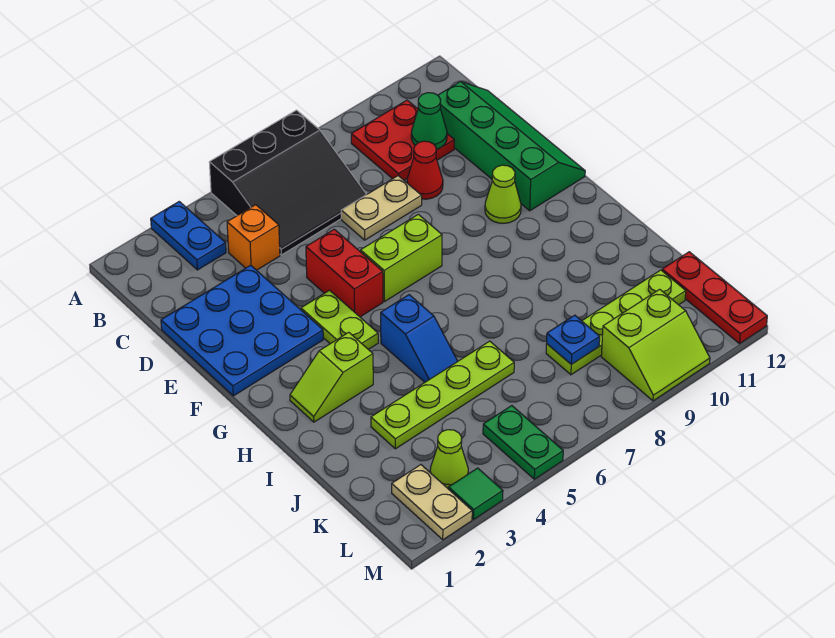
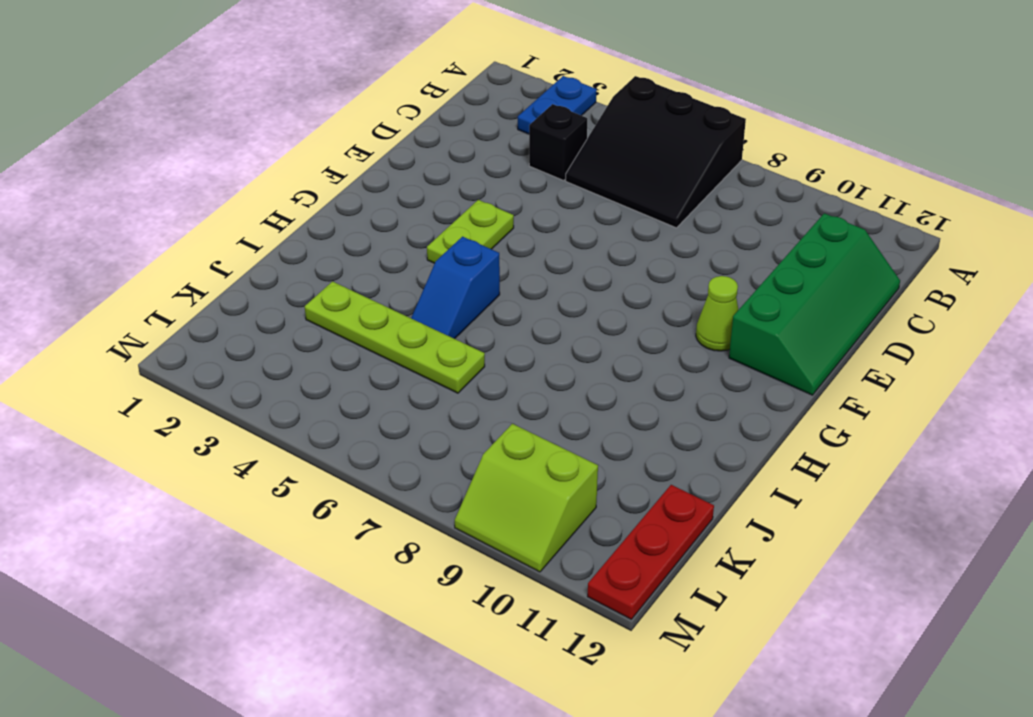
black brick C4 level 1 -> orange brick C4 level 1
none -> red plate B9:C10 level 1
none -> blue plate D1:F3 level 1
none -> tan plate D7:D8 level 1

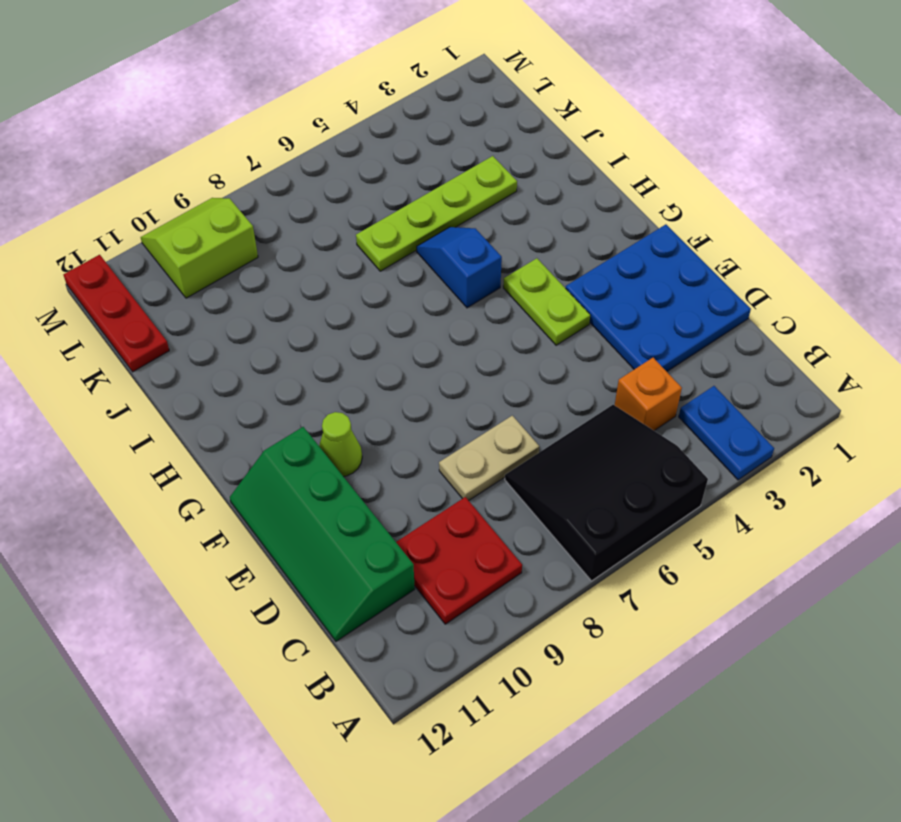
none -> red cone D9 level 1
none -> red brick E5:F5 level 1
none -> lime brick F6:F7 level 1

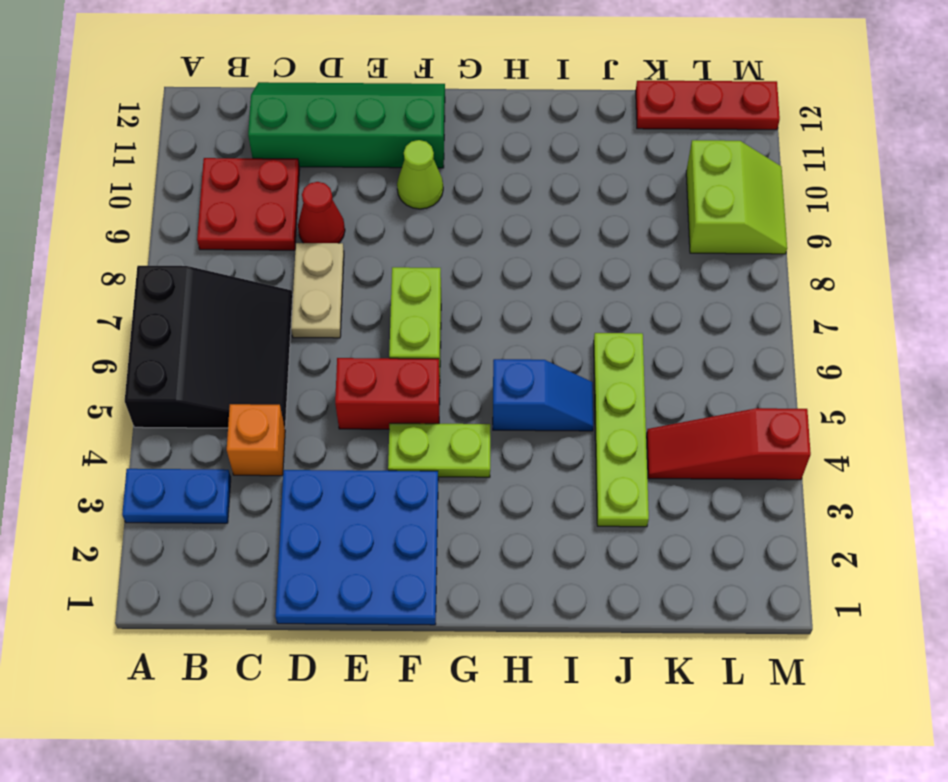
red slope K4:M4 level 1 top M -> none
none -> lime slope H2:H3 level 1 top 3
none -> lime plate K8:K11 level 1
none -> tan plate L2:M2 level 1

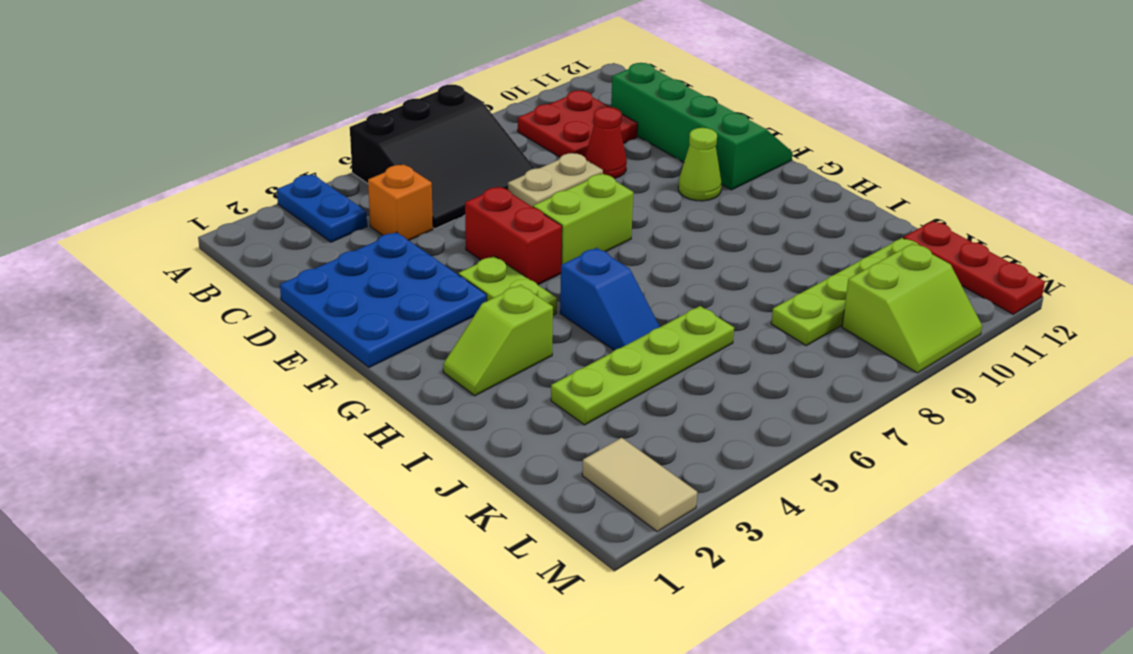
tan tile L2:M2 level 1 -> tan plate L2:M2 level 1
none -> lime cone L3 level 1
none -> green plate L5:M5 level 1
none -> green tile M3 level 1

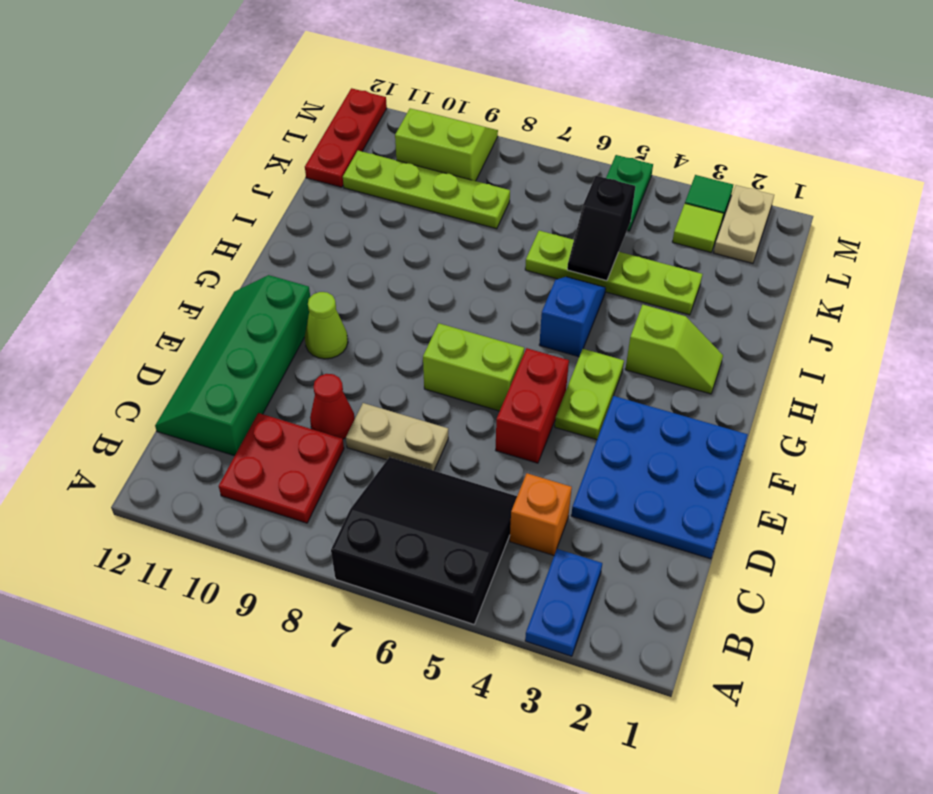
black slope J5:K5 level 2 top K -> none
lime tile L3 level 1 -> lime cone L3 level 1
none -> green cone C10 level 2
none -> blue plate K8 level 2

